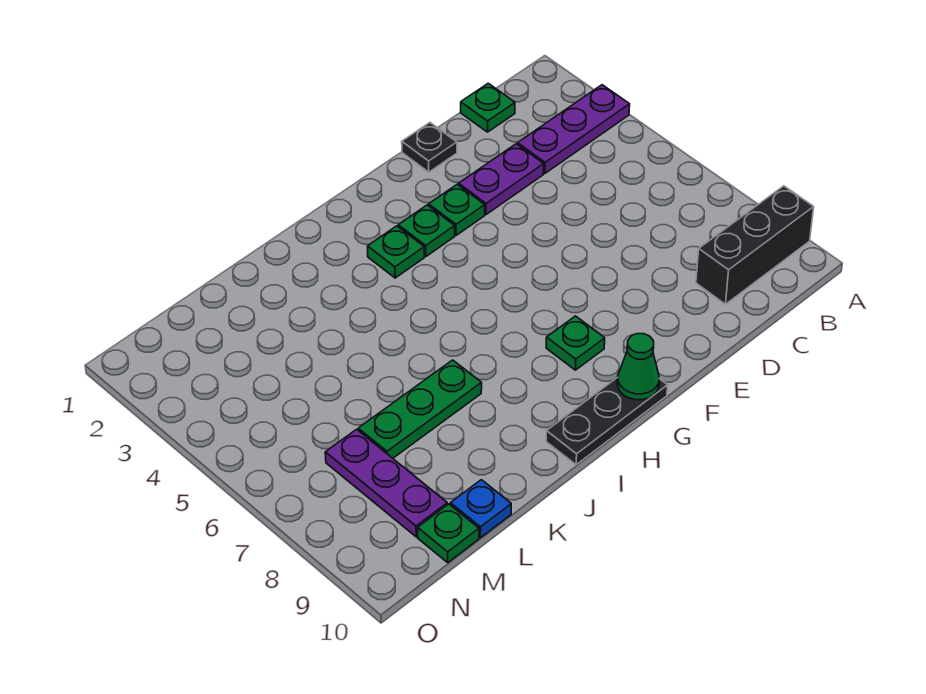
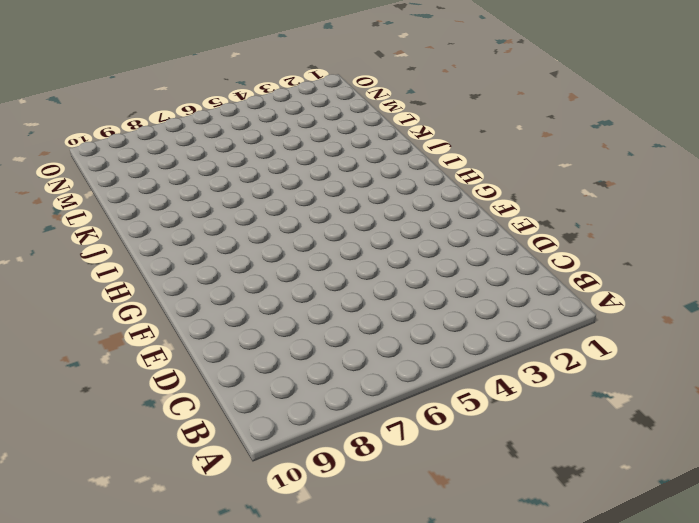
none -> purple plate A3:C3 level 1
none -> black brick A9:C9 level 1
none -> green plate C1 level 1

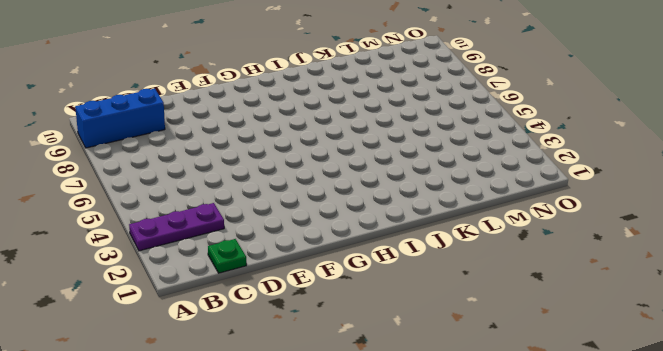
blue brick A9:C9 level 1 -> black brick A9:C9 level 1
none -> purple plate D3:E3 level 1
none -> black plate E1 level 1
none -> green plate F3 level 1

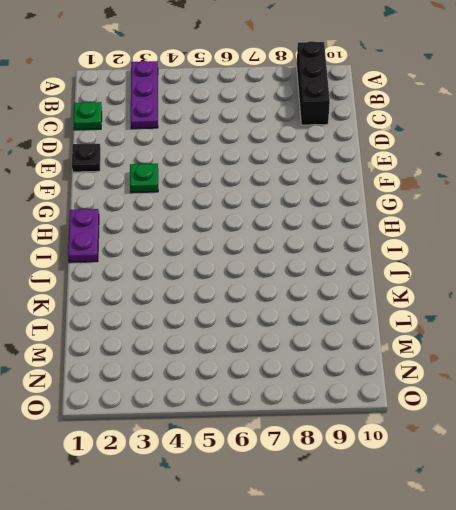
purple plate H1:I1 level 1 -> purple plate D3:E3 level 1
none -> green plate G3 level 1
none -> green plate G8 level 1
none -> black plate G10:I10 level 1

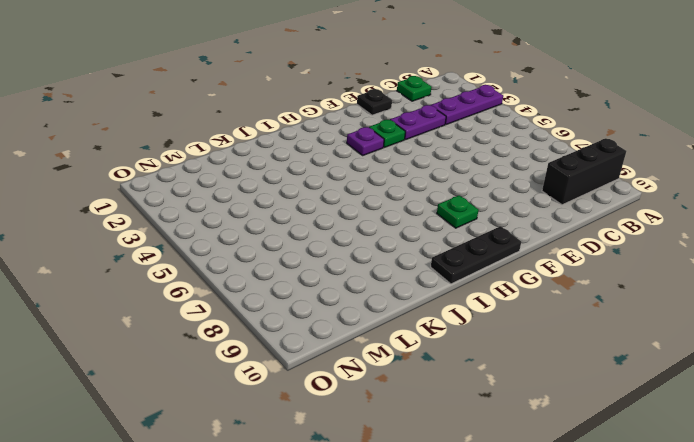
purple plate G3 level 1 -> green plate G3 level 1
none -> green plate H3 level 1
none -> green plate J7:L7 level 1
none -> blue plate L10 level 1

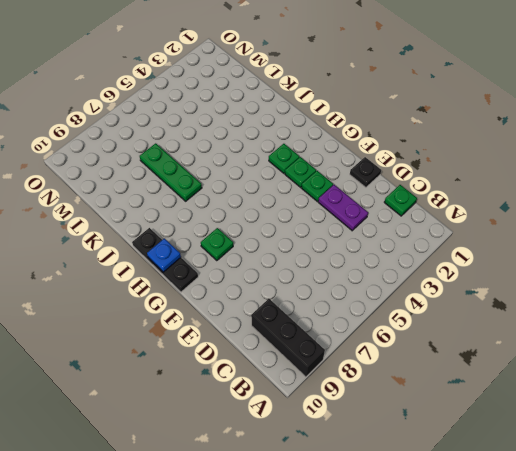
blue plate H10 level 2 -> blue plate L10 level 1
none -> purple plate A3:C3 level 1
none -> purple plate M7:M9 level 1
none -> green plate M10 level 1

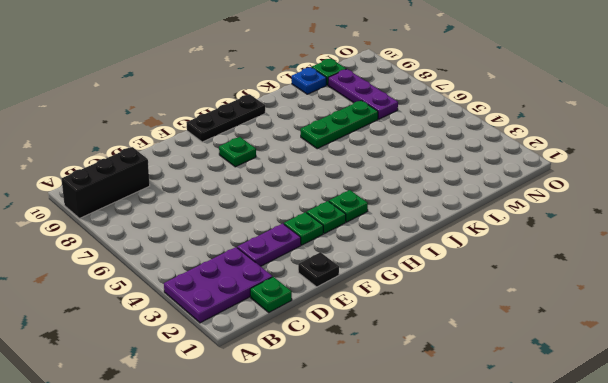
purple plate A2:C3 level 1 -> purple plate A3:C3 level 1
none -> green cone G10 level 2

